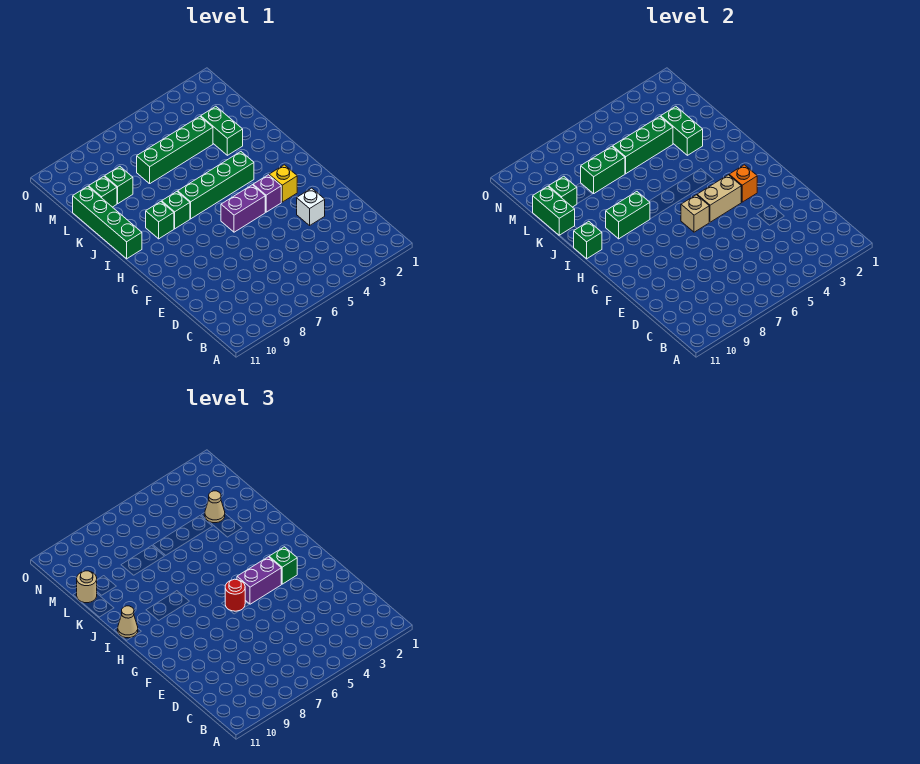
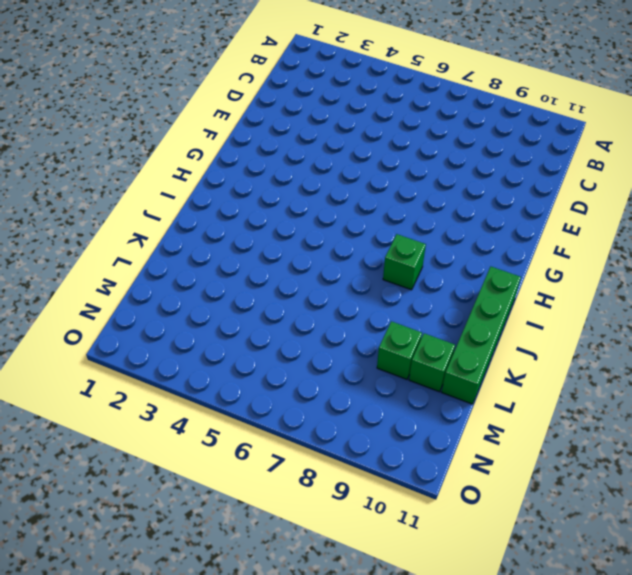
none -> white brick E3 level 1
none -> yellow brick G3 level 1
none -> purple brick G4 level 1

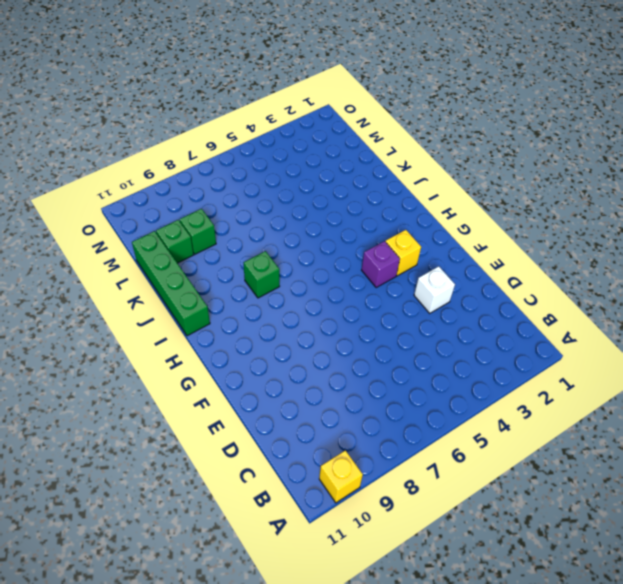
yellow brick A10 level 1 -> none
none -> purple brick G5:G6 level 1
none -> green brick I4:I7 level 1
none -> green brick I9 level 1

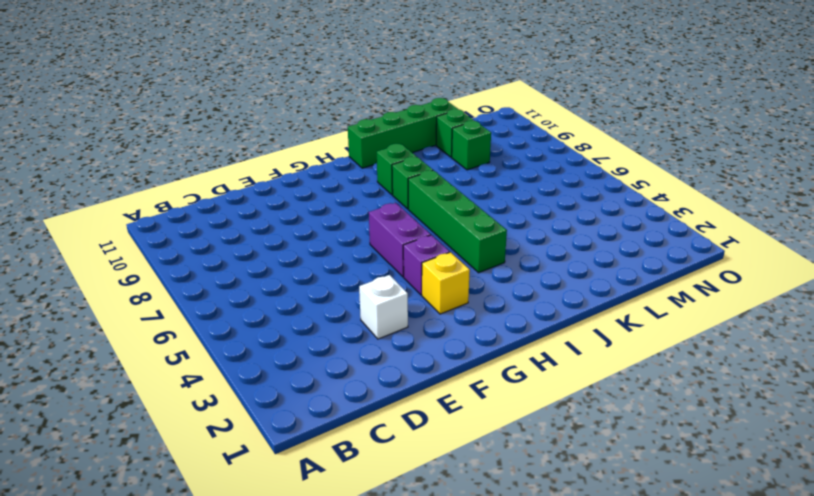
none -> green brick K3:L3 level 1
none -> green brick L4:L7 level 1
none -> orange brick G3 level 2

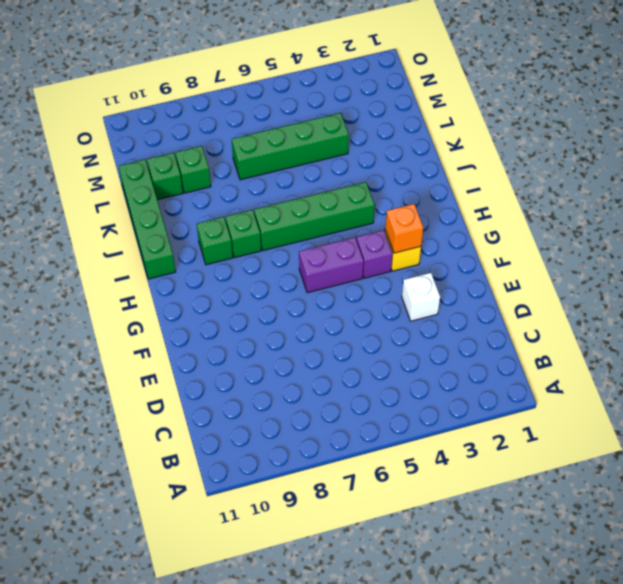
none -> green brick K3:L3 level 1
none -> tan brick G4:G5 level 2
none -> tan brick G6 level 2

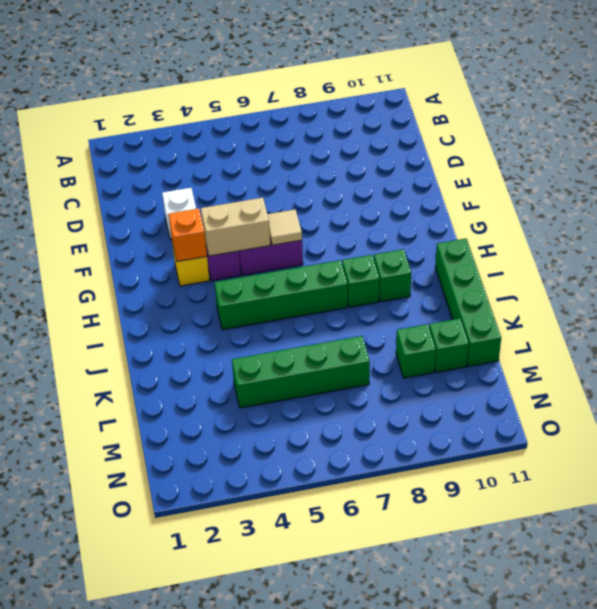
tan tile G6 level 2 -> tan brick G6 level 2
none -> green brick K3:L3 level 1
none -> green brick I8:I9 level 2
none -> green brick I11 level 2

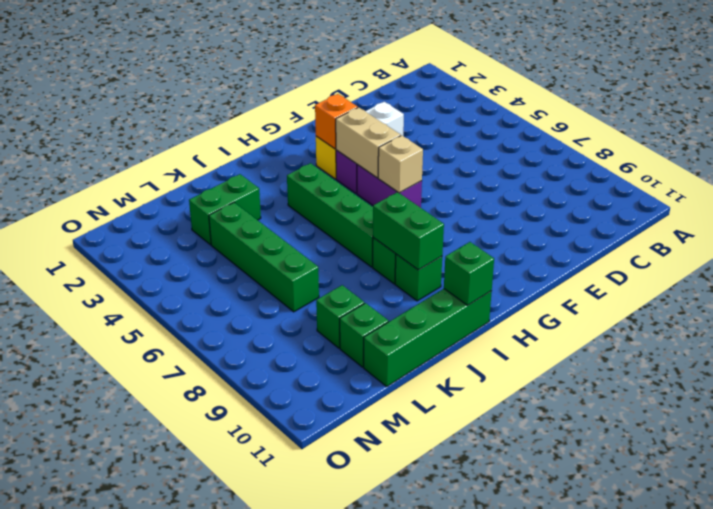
none -> green brick K3:L3 level 2
none -> green brick K11:L11 level 2
none -> green brick L4:L6 level 2

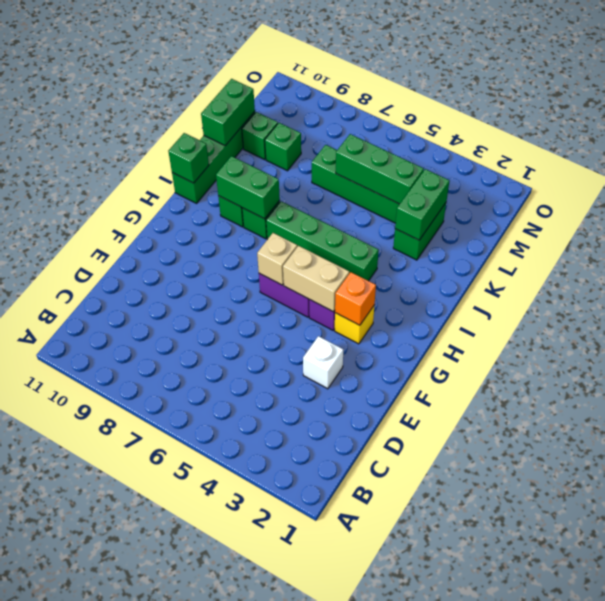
none -> green brick L7:L8 level 2
none -> green brick L10 level 2
none -> green brick G3 level 3

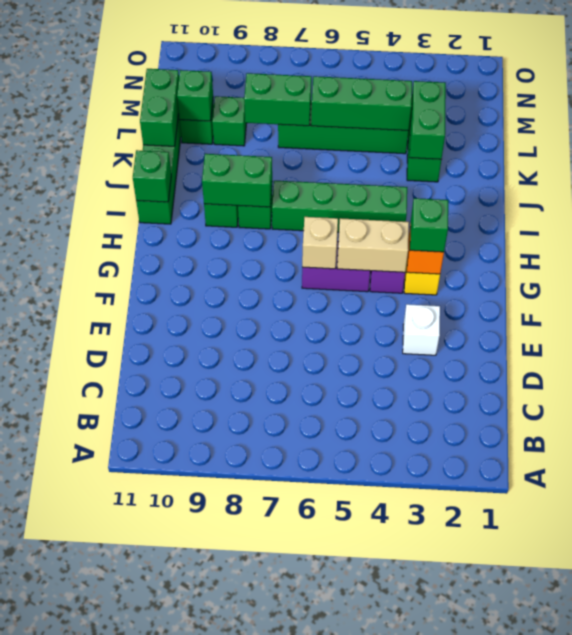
none -> purple brick G4:G5 level 3
none -> red round brick G6 level 3
none -> tan cone I11 level 3

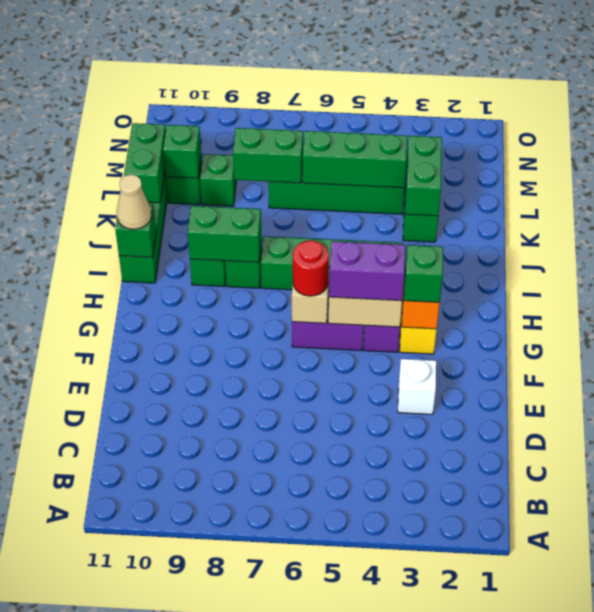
none -> tan cone L3 level 3
none -> tan round brick L11 level 3

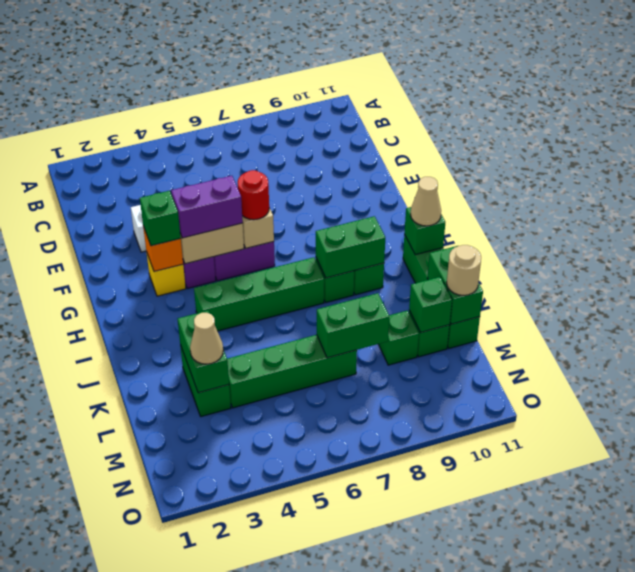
none -> green brick L4:L6 level 2

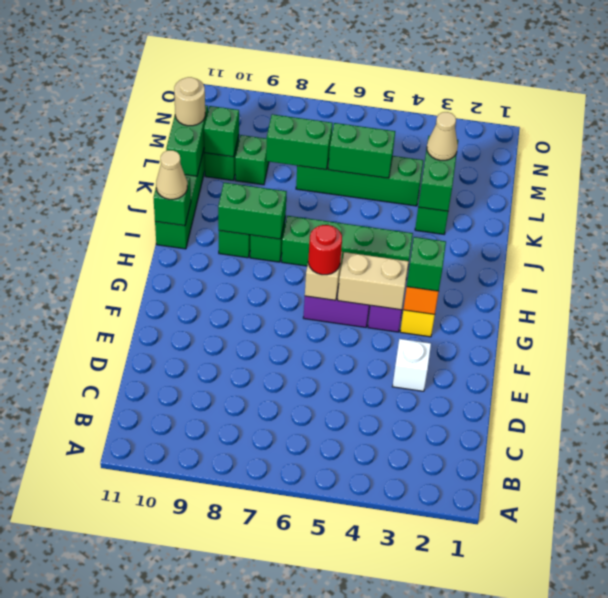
green brick L5:L6 level 2 -> green brick L4:L6 level 2
none -> purple brick G4:G5 level 3

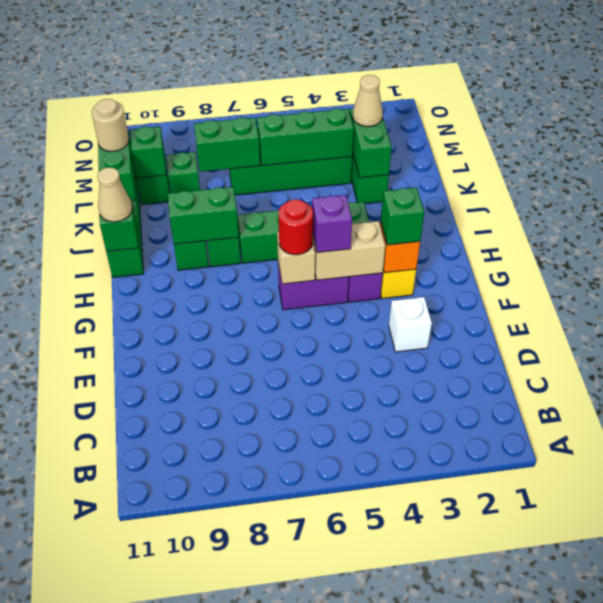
purple brick G5 level 3 -> purple brick G4:G5 level 3

